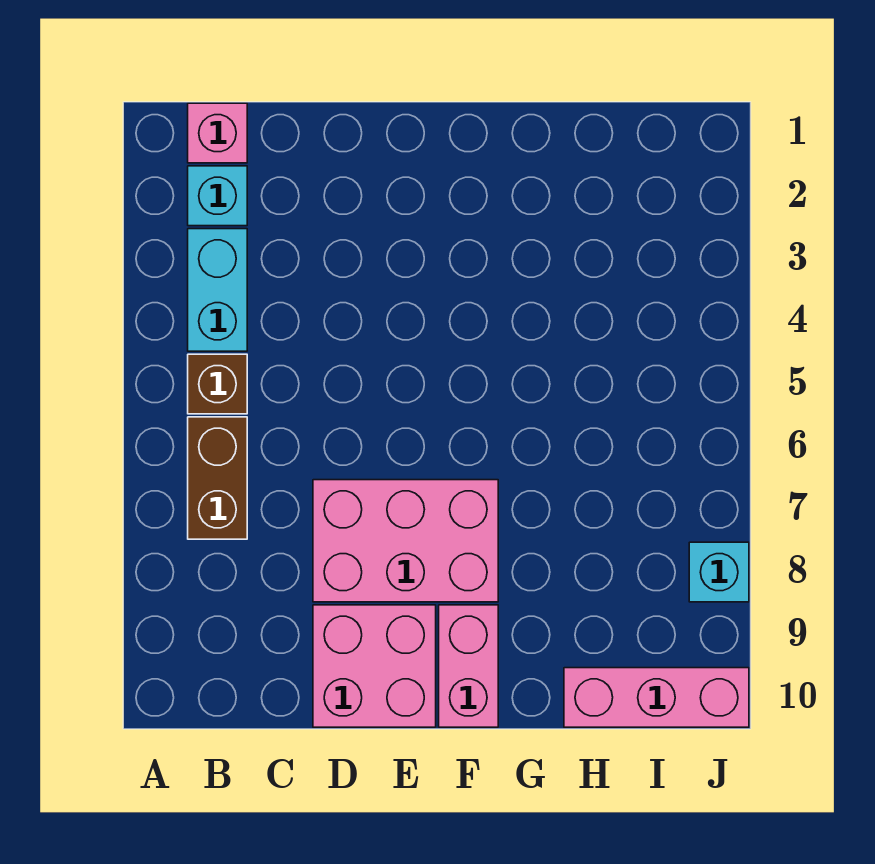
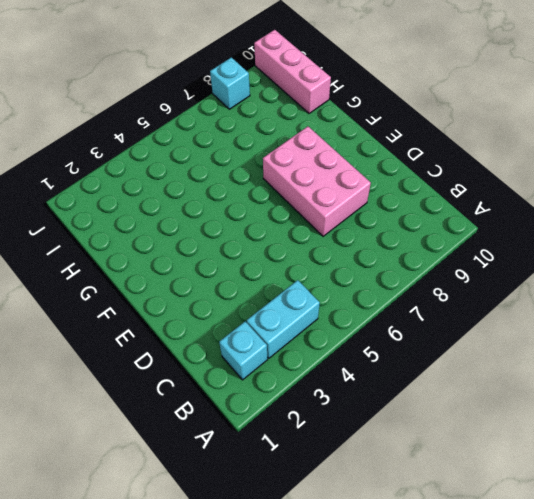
none -> pink brick B1 level 1
none -> brown brick B5 level 1

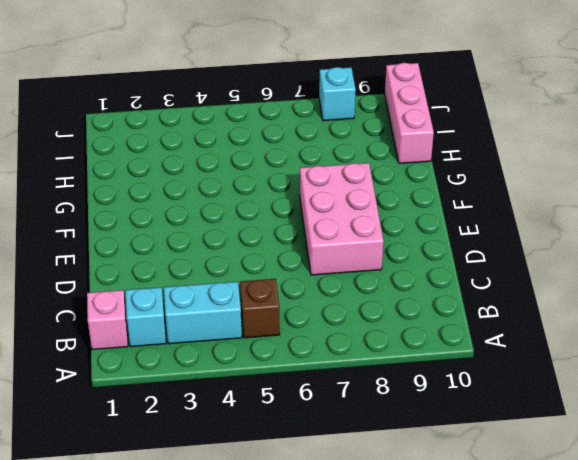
none -> brown brick B6:B7 level 1
none -> pink brick D9:E10 level 1

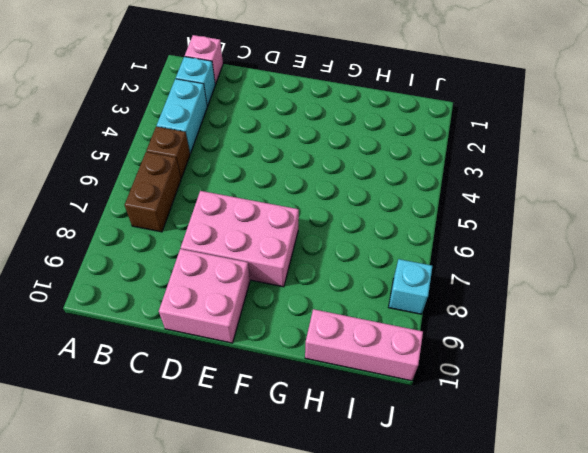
none -> pink brick F9:F10 level 1

